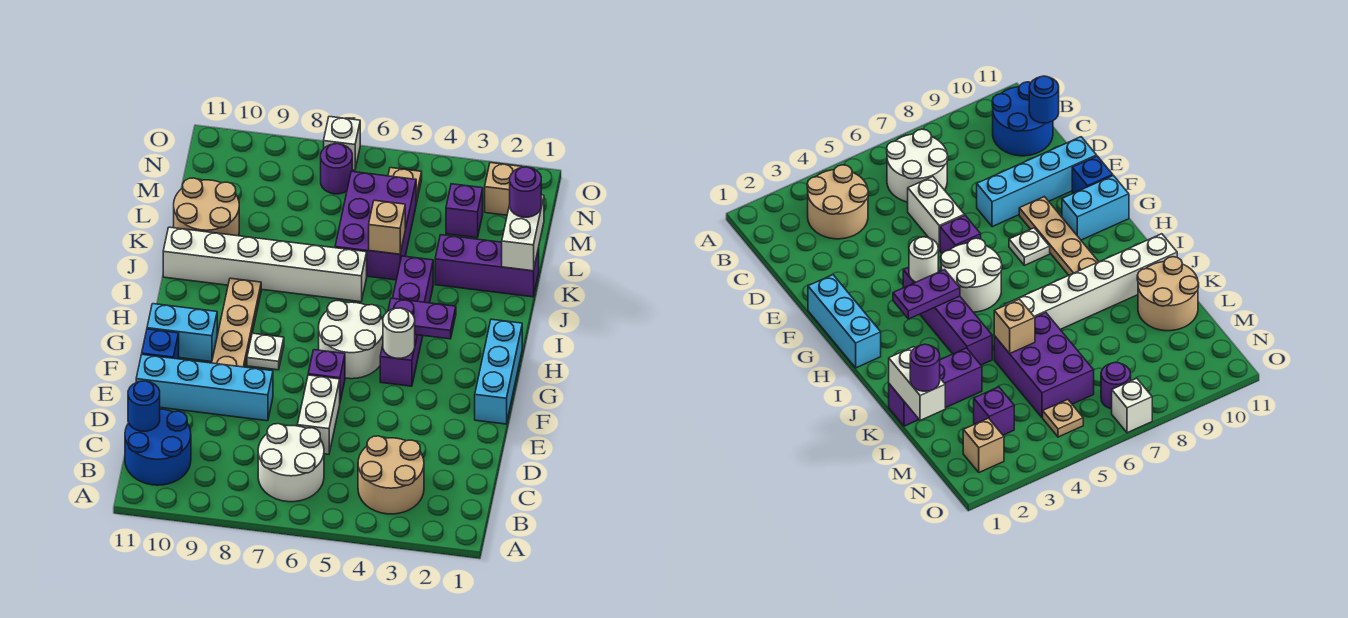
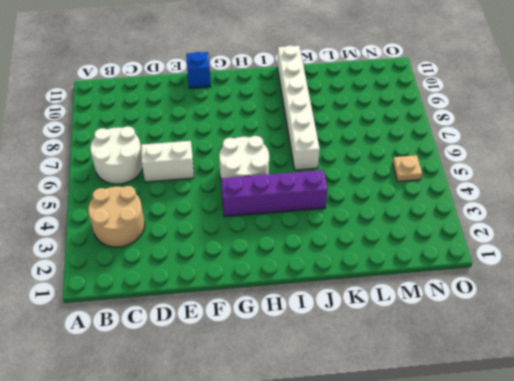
none -> blue round brick B10:C11 level 1
none -> cyan brick E8:E11 level 1
none -> cyan brick F1:H1 level 1

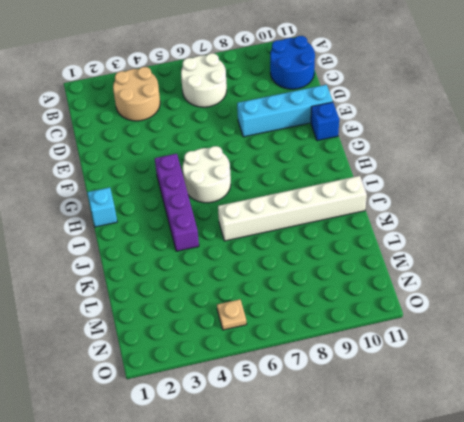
cyan brick H1 level 1 -> cyan brick F1:H1 level 1
none -> white brick D6:E6 level 1
none -> purple brick F6 level 1
none -> tan plate F9:I9 level 1

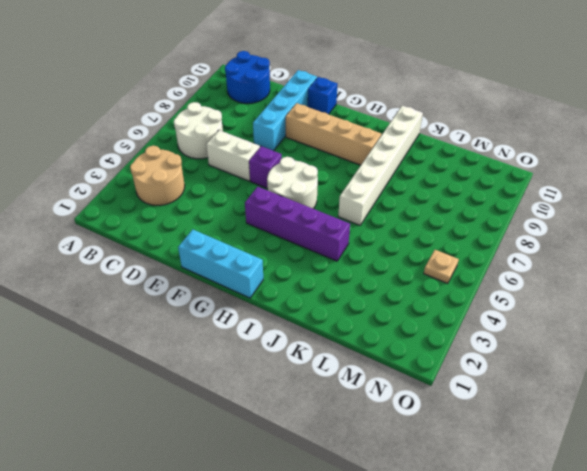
tan brick F9:I9 level 1 -> tan plate F9:I9 level 1
none -> white plate G8 level 1
none -> cyan brick G10:G11 level 1
none -> purple brick K1:K3 level 1

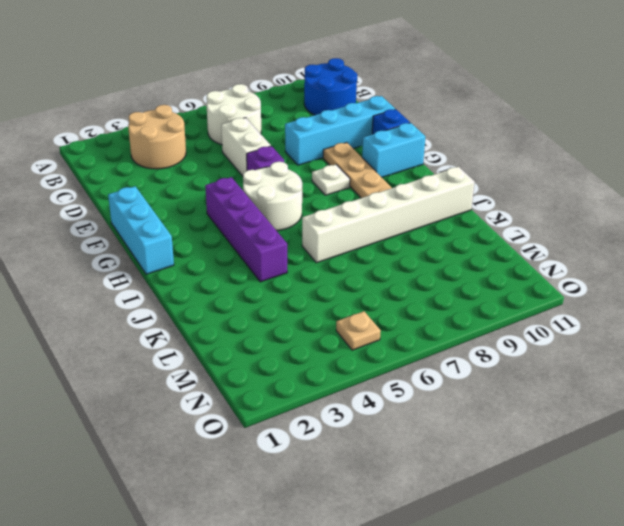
none -> purple brick K1:K3 level 1
none -> purple brick K5:M6 level 1
none -> tan round brick K10:L11 level 1

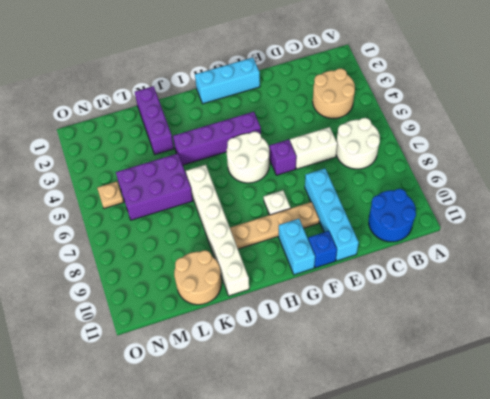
none -> purple brick M3 level 1
none -> tan brick N2 level 1
none -> purple round brick N7 level 1

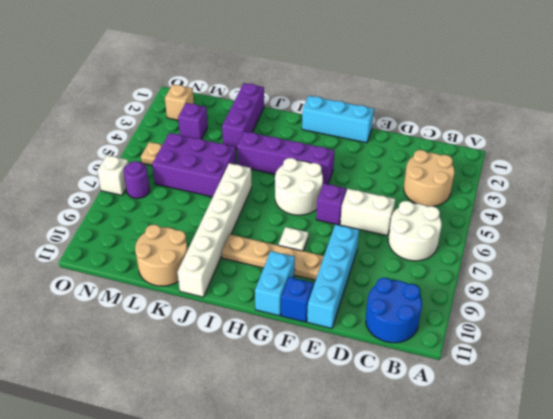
none -> blue round brick C11 level 2
none -> white round brick G4 level 2
none -> purple plate H3:H4 level 2

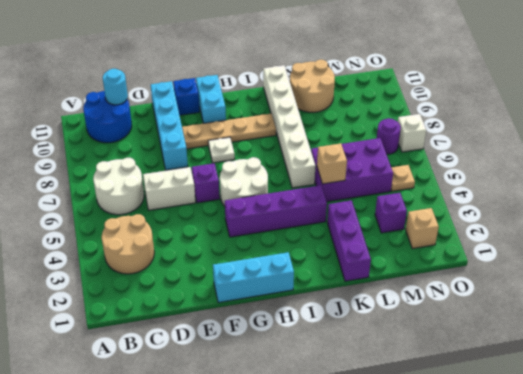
cyan round brick C11 level 2 -> blue round brick C11 level 2
none -> white round brick G4 level 2
none -> purple plate H3:H4 level 2
none -> white brick K1:L1 level 2

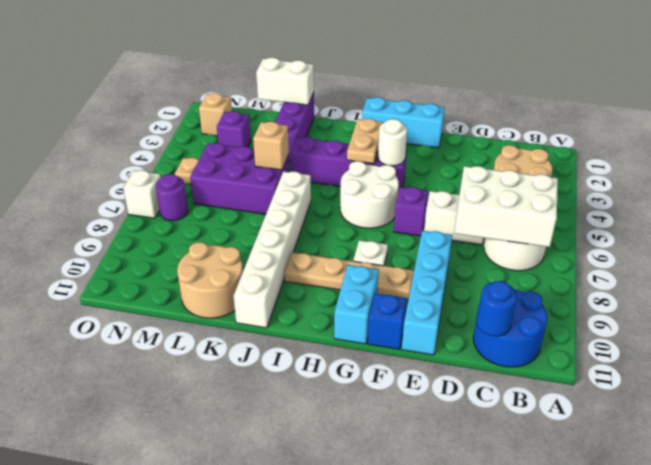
white brick B6:D7 level 2 -> none
tan plate H3:H4 level 2 -> purple plate H3:H4 level 2
none -> purple round brick L1 level 3

